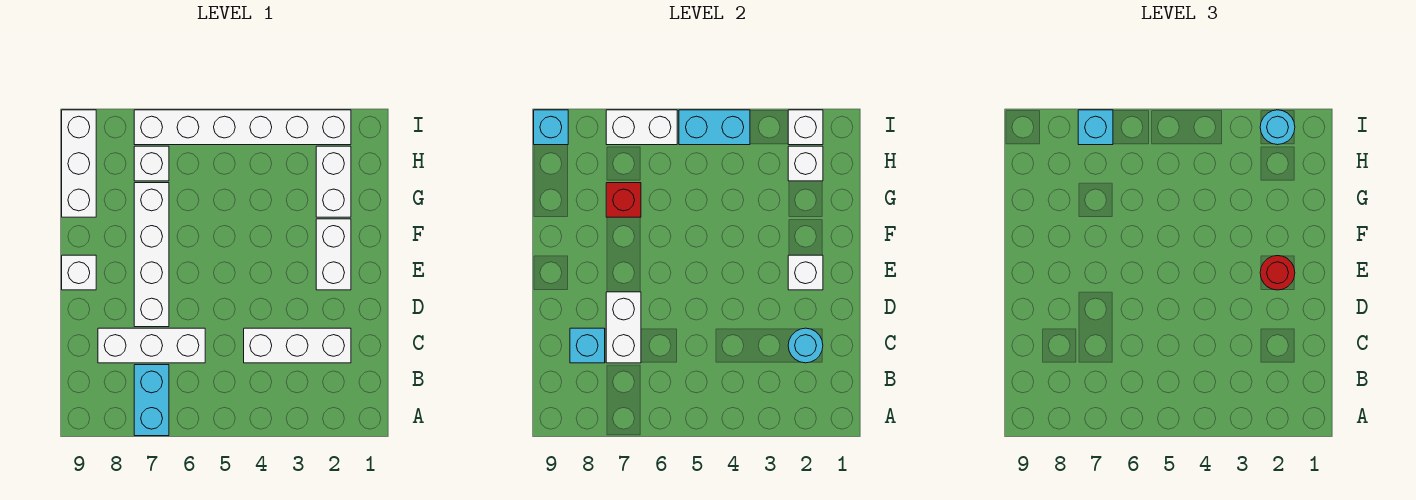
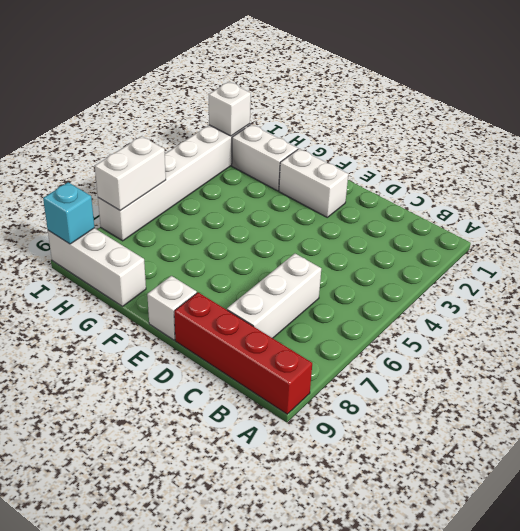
red brick A9:D9 level 1 -> none
none -> cyan brick A7:B7 level 1
none -> white brick C2:C4 level 1
none -> white brick D7:G7 level 1

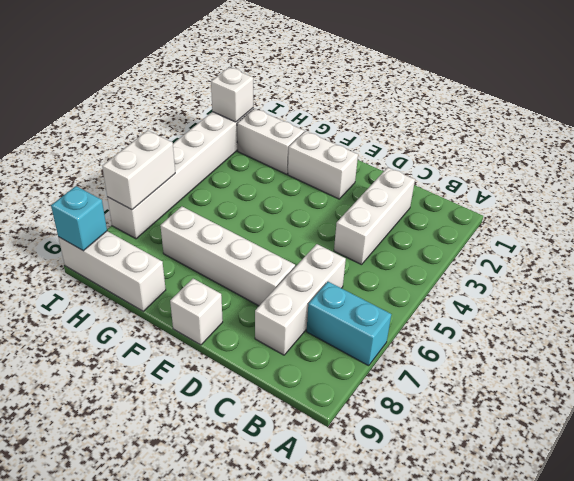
none -> white brick H7 level 1
none -> cyan round brick C2 level 2
none -> white brick C7:D7 level 2

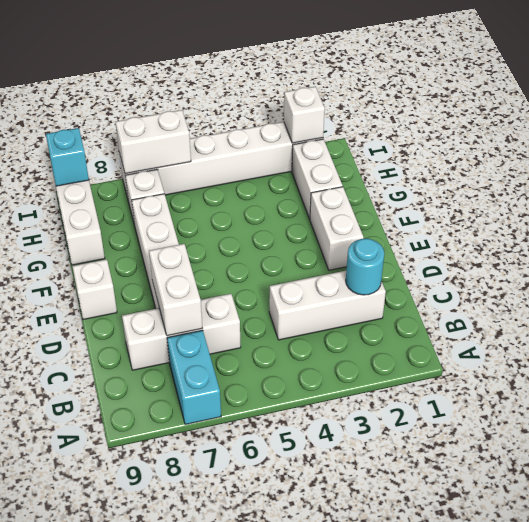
none -> cyan brick C8 level 2
none -> white brick E2 level 2
none -> red brick G7 level 2

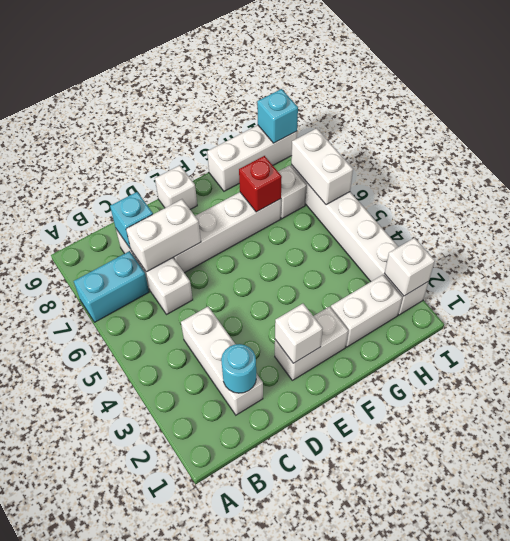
none -> white brick H2 level 2
none -> cyan brick I4:I5 level 2
none -> red round brick E2 level 3

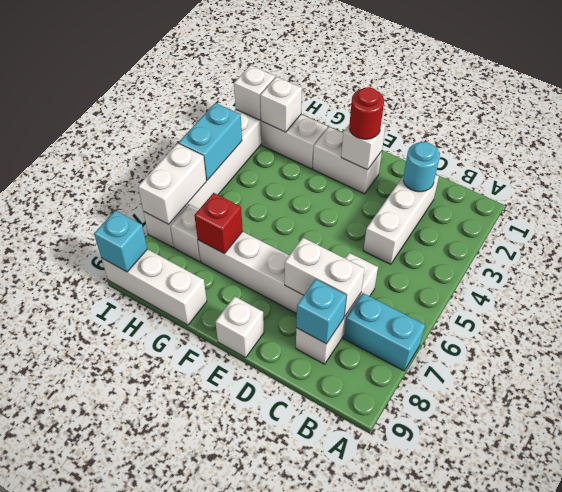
none -> cyan round brick I2 level 3
none -> cyan brick I7 level 3

